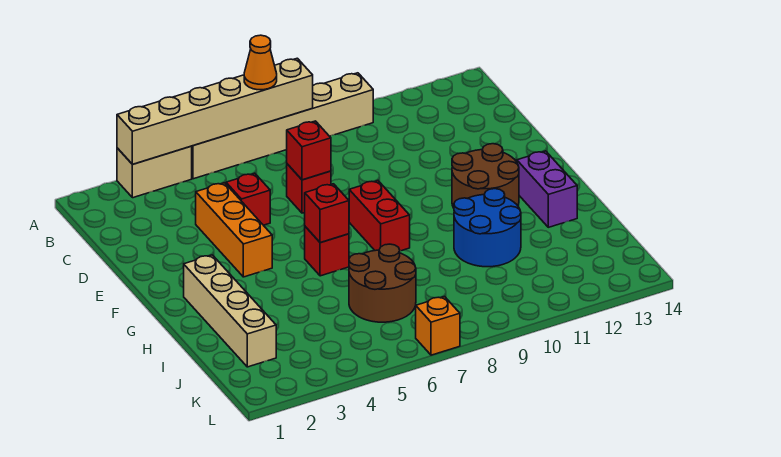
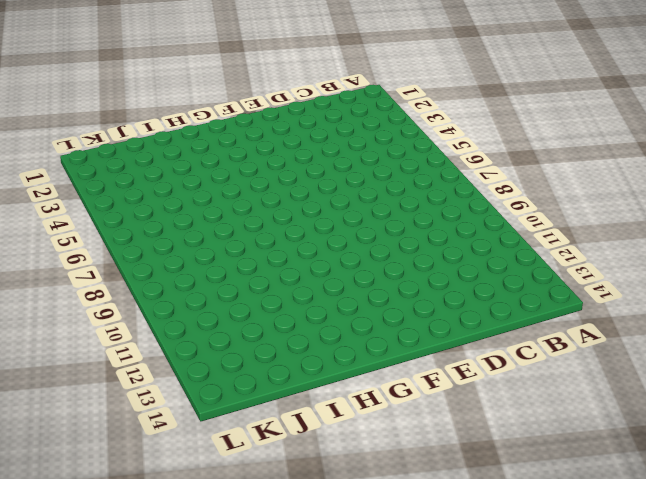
none -> tan brick A3:A4 level 1
none -> tan brick A5:A10 level 1
none -> orange brick D4:F4 level 1

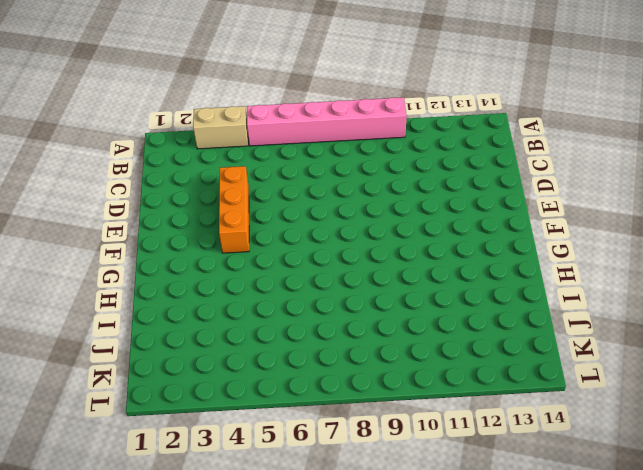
pink brick A5:A10 level 1 -> tan brick A5:A10 level 1
none -> red brick D5 level 1
none -> red brick D7 level 1
none -> red brick F8:G8 level 1

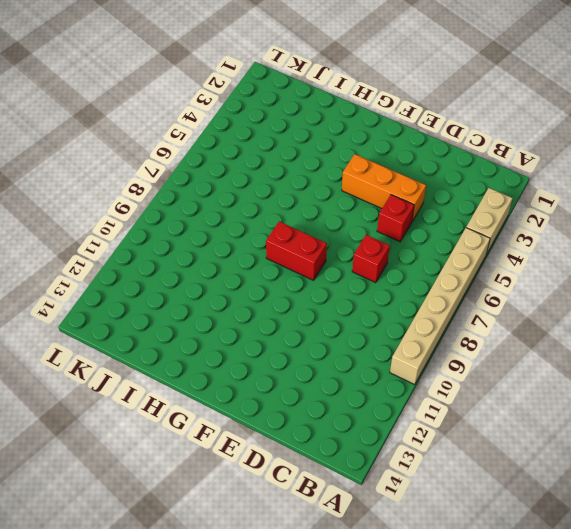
none -> brown round brick F11:G12 level 1
none -> tan brick G2:J2 level 1
none -> red brick G6 level 1

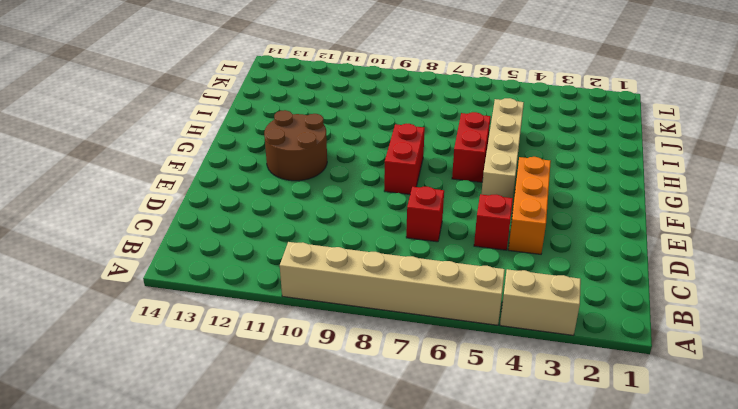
tan brick F5:I5 level 1 -> tan brick G2:J2 level 1
red brick G6:H6 level 1 -> red brick G6 level 1
none -> purple brick G13:H13 level 1
none -> blue round brick H10:I11 level 1
none -> brown round brick I6:J7 level 1

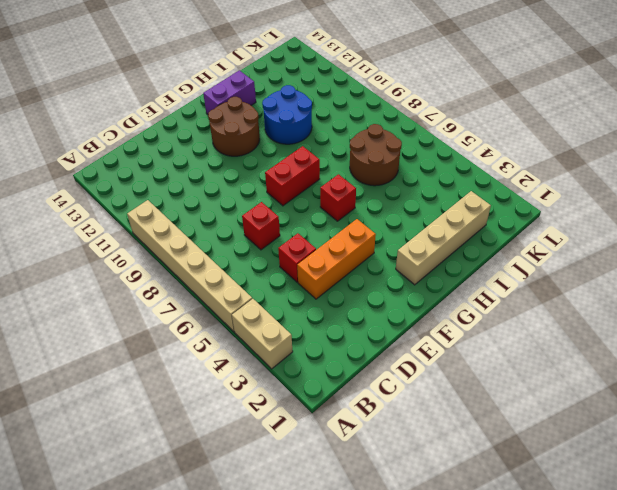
none -> orange brick L7 level 1
none -> tan brick A3:A8 level 2
none -> red brick D7 level 2

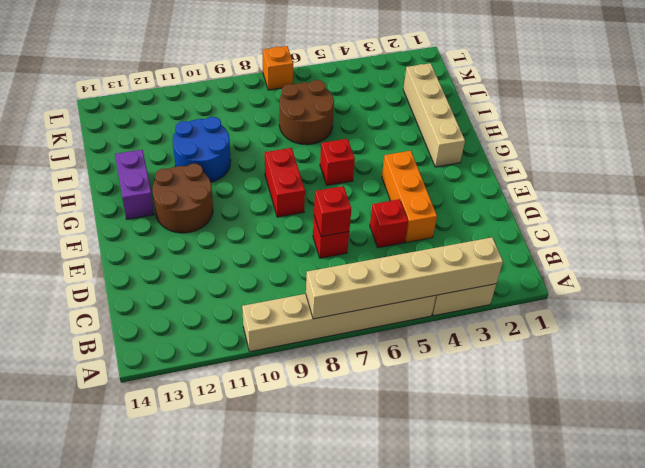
none -> red brick G6 level 2
none -> orange cone A7 level 3

